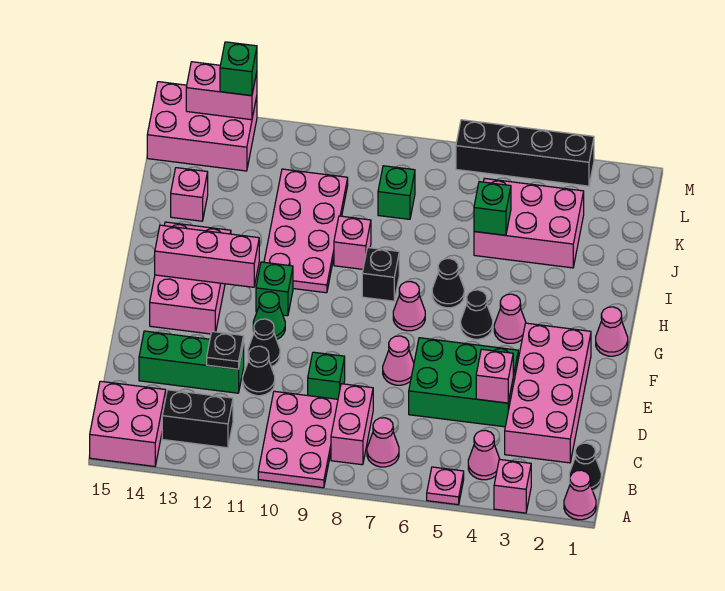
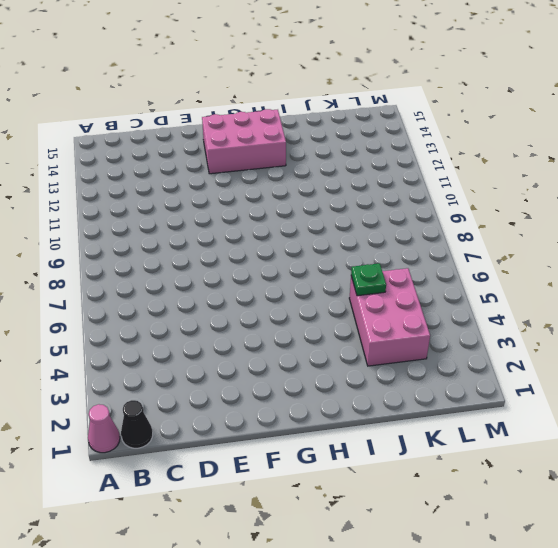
green plate J5 level 2 -> green brick J5 level 2
none -> pink brick A3 level 1
none -> pink plate A5 level 1
none -> pink plate A9:C10 level 1
none -> pink brick A14:B15 level 1

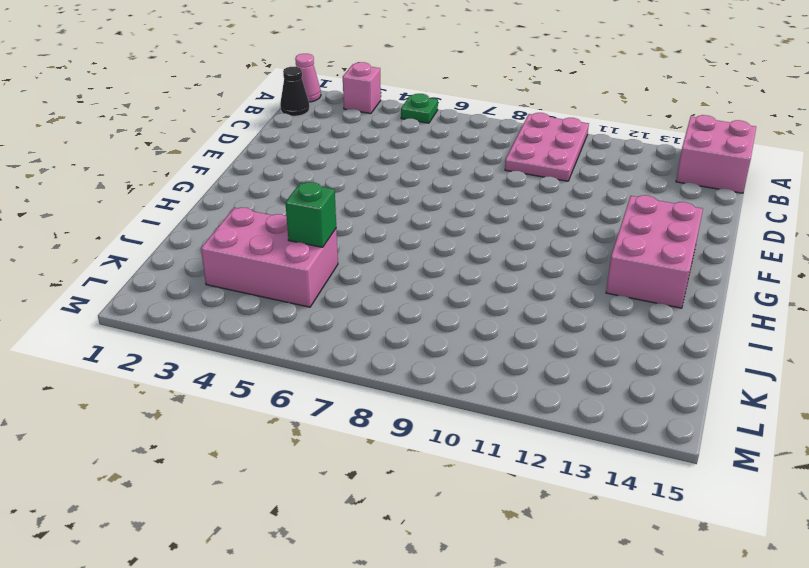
green plate A5 level 1 -> pink plate A5 level 1
none -> pink cone B4 level 1
none -> pink cone B7 level 1
none -> pink brick B8:C8 level 1
none -> black brick B12:B13 level 1

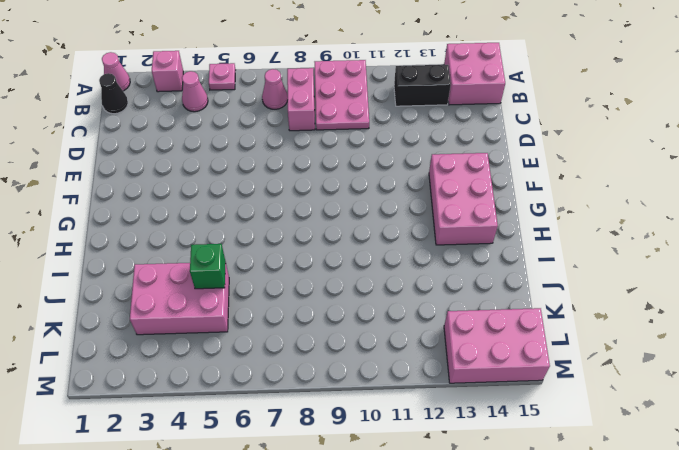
none -> pink brick C2:F3 level 1
none -> green brick D4:E6 level 1
none -> green brick D9 level 1
none -> black cone D11 level 1

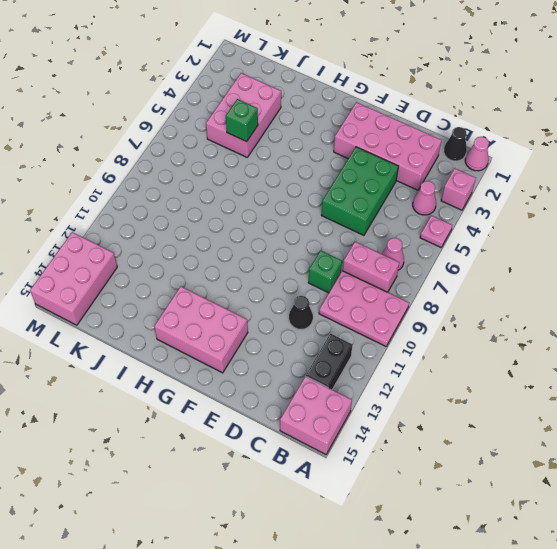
none -> green brick D12:D14 level 1
none -> pink cone E7 level 1
none -> black cone E11 level 1
none -> green cone F11 level 1

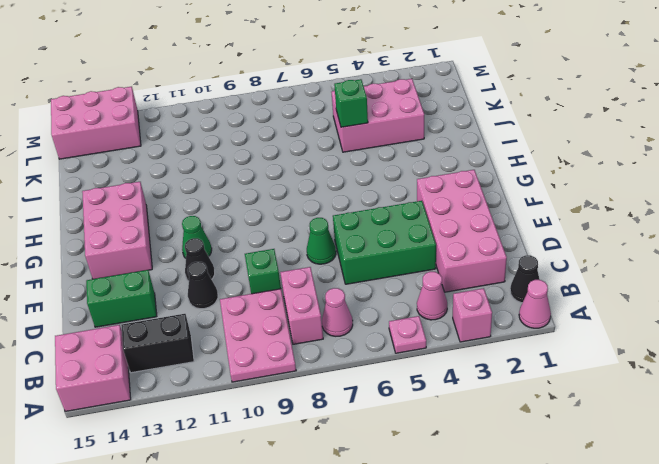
green brick D13:D14 level 1 -> green brick D12:D14 level 1
green cone E7 level 1 -> pink cone E7 level 1
none -> pink cone G1 level 1
none -> pink cone G4 level 1
none -> black cone G5 level 1
none -> pink cone G7 level 1

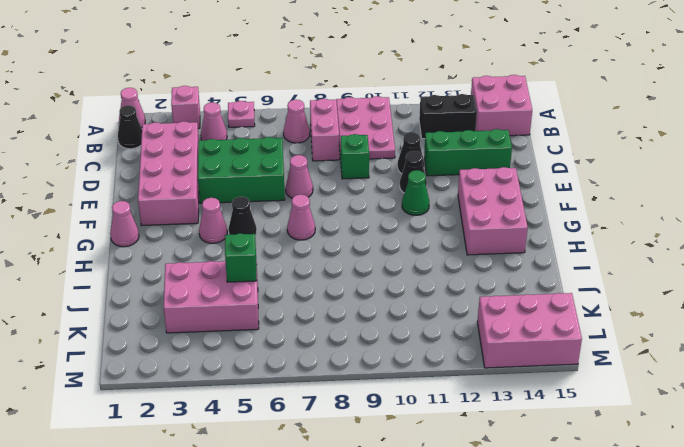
none -> green brick G11 level 1
none -> black cone H6 level 1
none -> black brick H8 level 1
none -> pink plate H10:K11 level 1

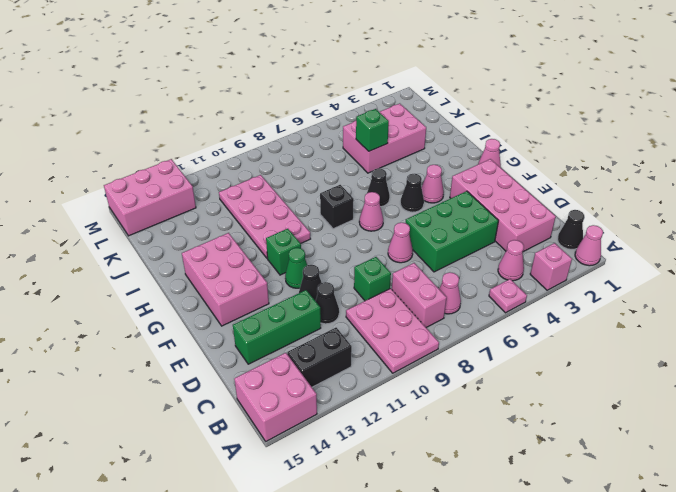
none -> pink brick I9 level 1
none -> pink brick J14 level 1
none -> green brick K8 level 1
none -> black brick M3:M6 level 1

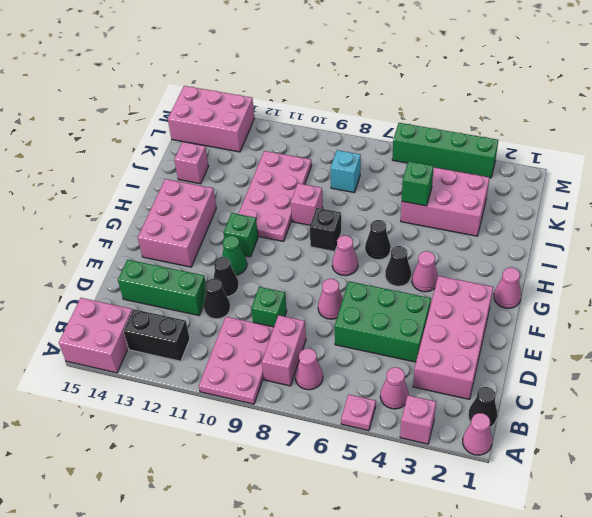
cyan brick K8 level 1 -> green brick K8 level 1
green brick M3:M6 level 1 -> black brick M3:M6 level 1
none -> pink brick D4 level 2
none -> black plate D12 level 2
none -> pink brick G12:G14 level 2
none -> pink brick M13:M14 level 2

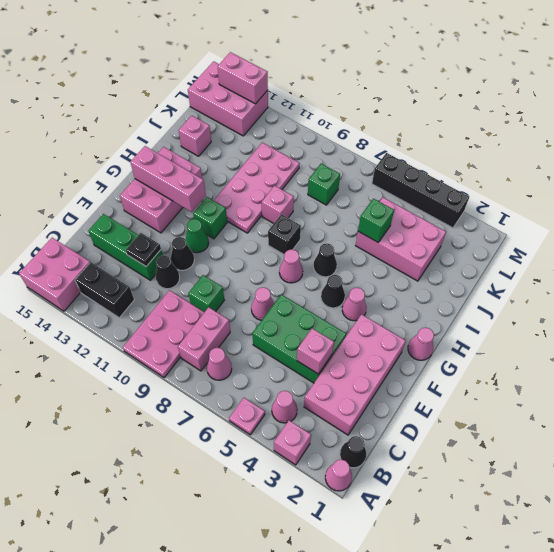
none -> green brick M13 level 3

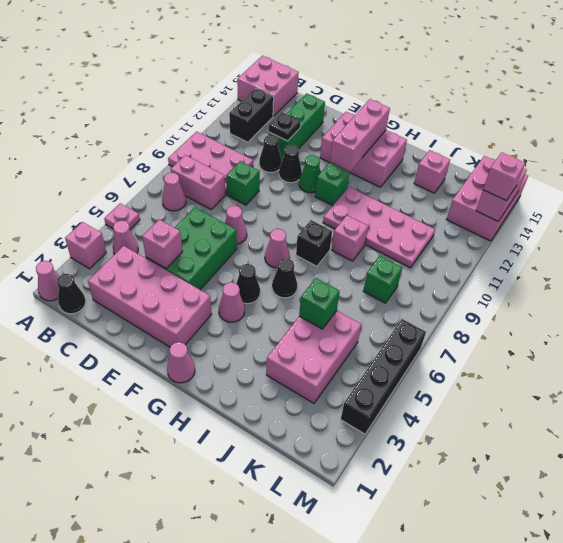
pink brick M13 level 3 -> green brick M13 level 3

